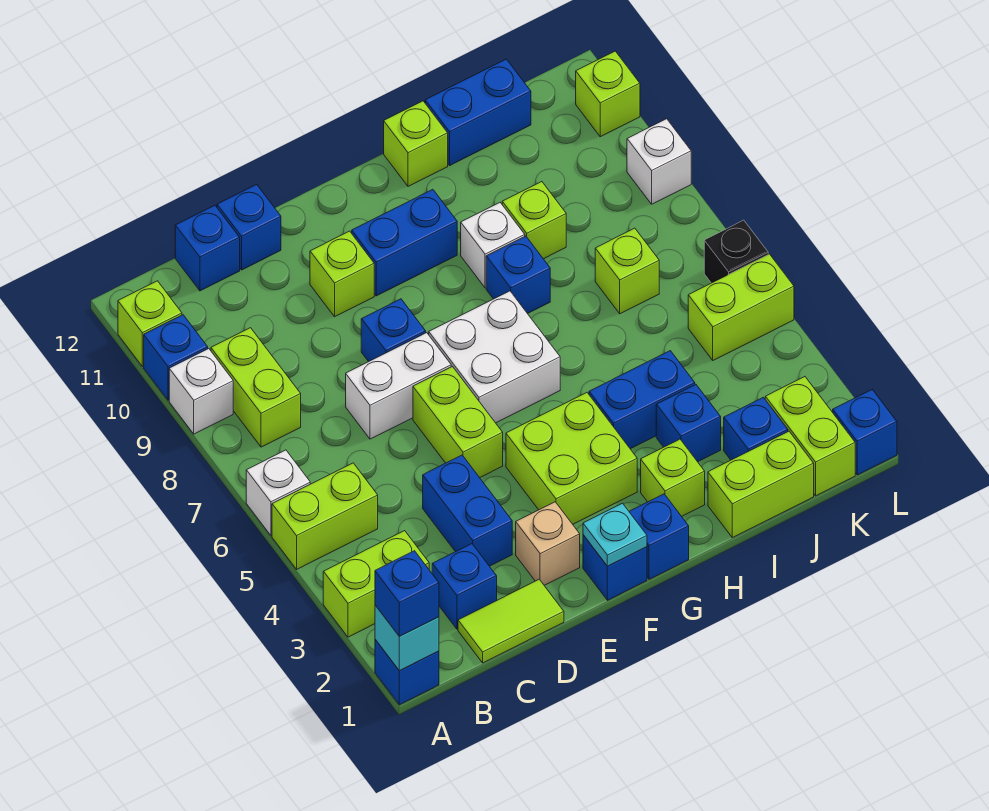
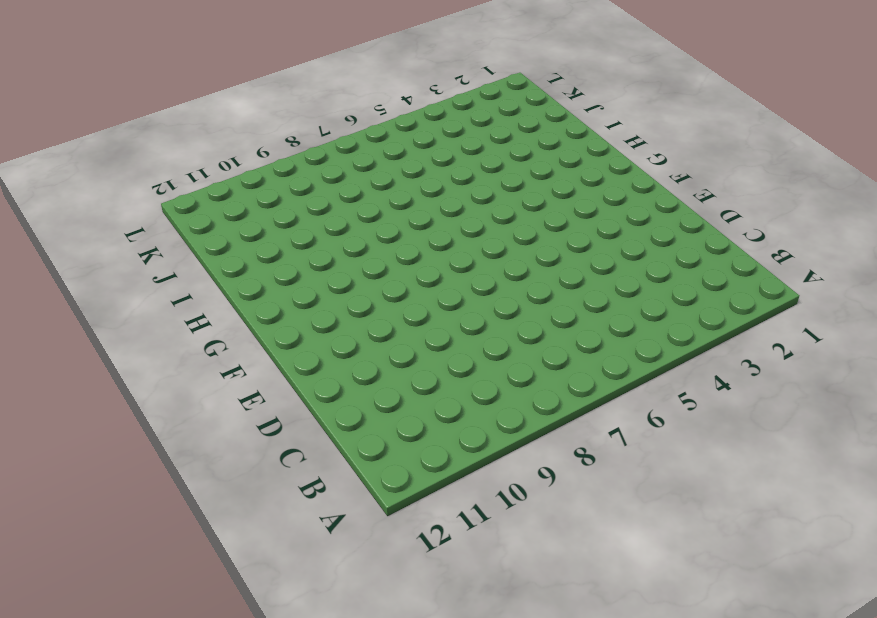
none -> blue brick A1 level 1
none -> lime brick A3:B3 level 1
none -> lime brick A5:B5 level 1
none -> white brick A6 level 1

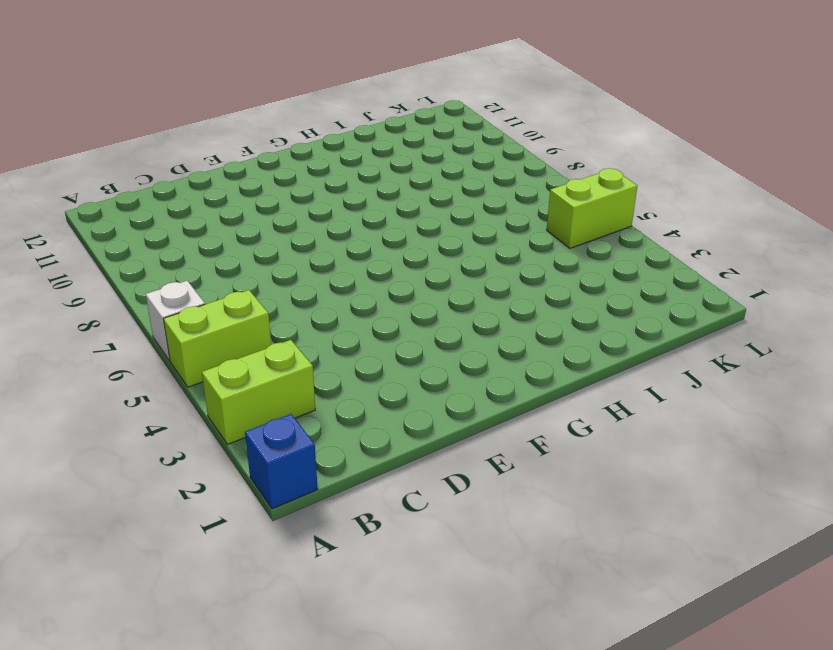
none -> white brick A9 level 1
none -> blue brick A10 level 1
none -> lime brick A11 level 1
none -> lime brick B8:B9 level 1

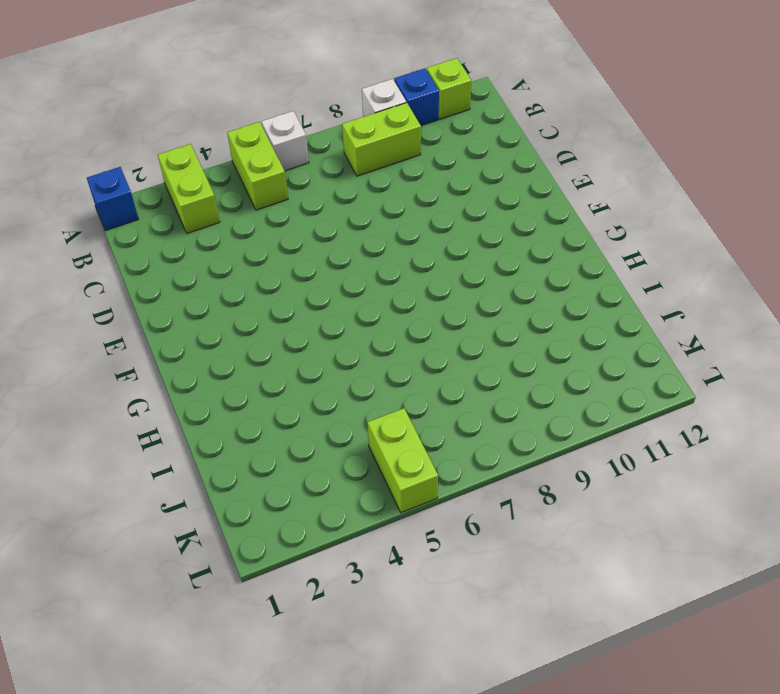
none -> lime tile C1:D1 level 1
none -> blue brick C2 level 1
none -> blue brick C12 level 1
none -> blue brick D3:D4 level 1

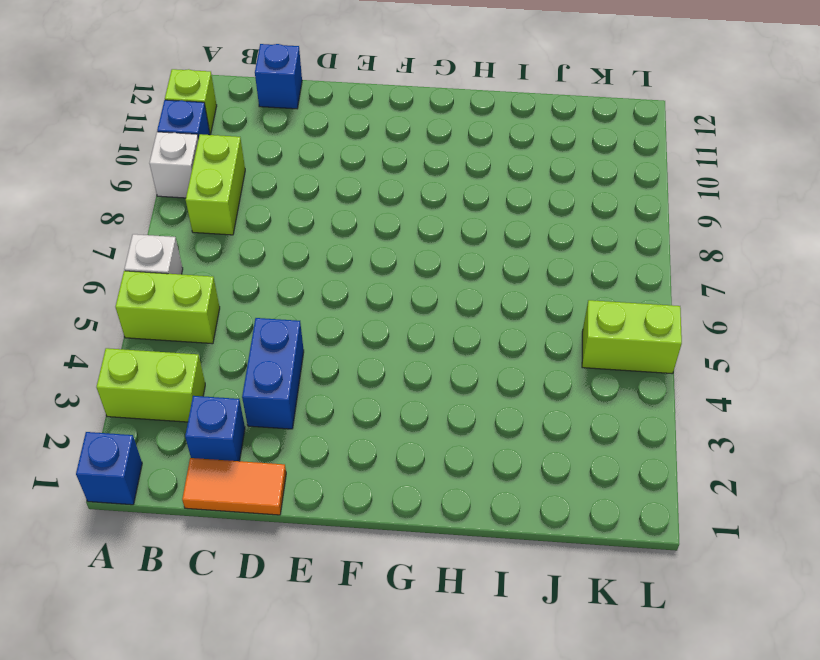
orange tile C1:D1 level 1 -> lime tile C1:D1 level 1
none -> white brick D7:E7 level 1
none -> blue brick D12 level 1
none -> tan brick E2 level 1
none -> lime brick E5:E6 level 1

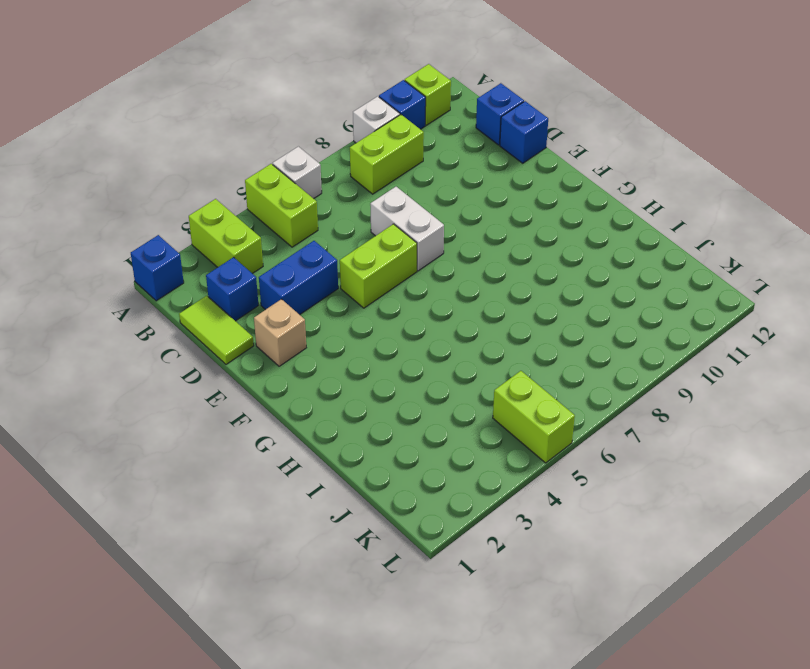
none -> blue brick E8 level 1
none -> lime brick E10 level 1
none -> blue brick F1 level 1
none -> lime brick F3:G4 level 1

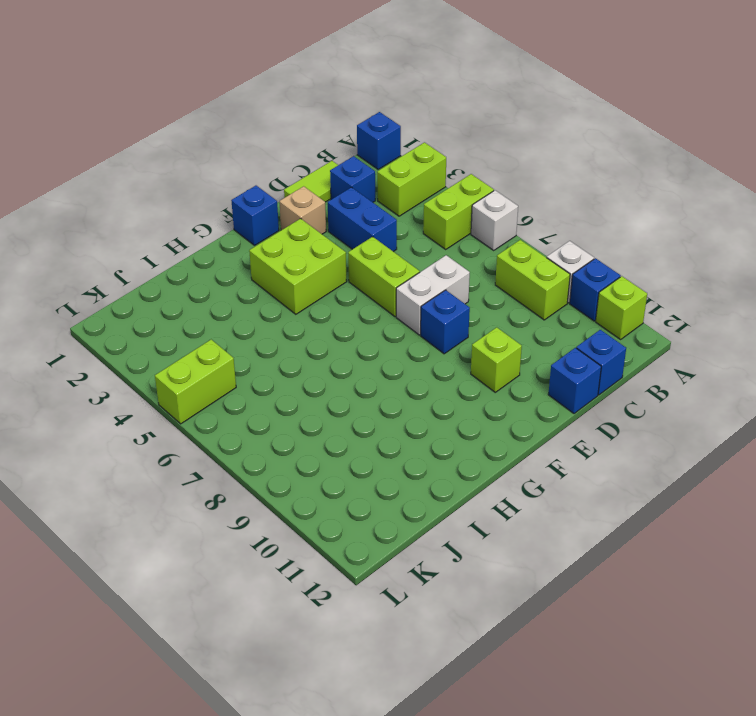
none -> white brick F6:G7 level 1
none -> blue brick F10:G10 level 1
none -> blue brick G1 level 1
none -> lime brick H2 level 1

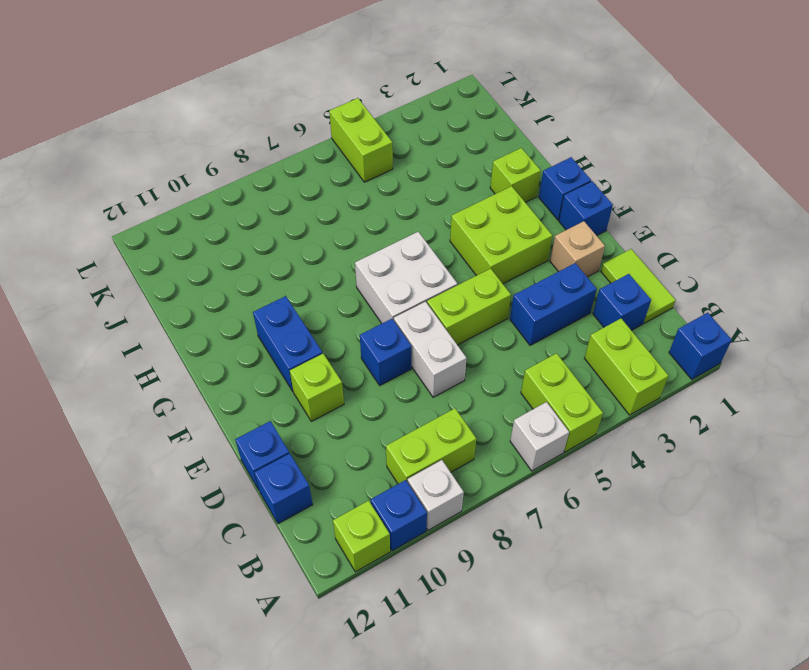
none -> blue brick H4:I4 level 1
none -> blue brick H8 level 1
none -> white brick H9 level 1
none -> lime brick H12 level 1

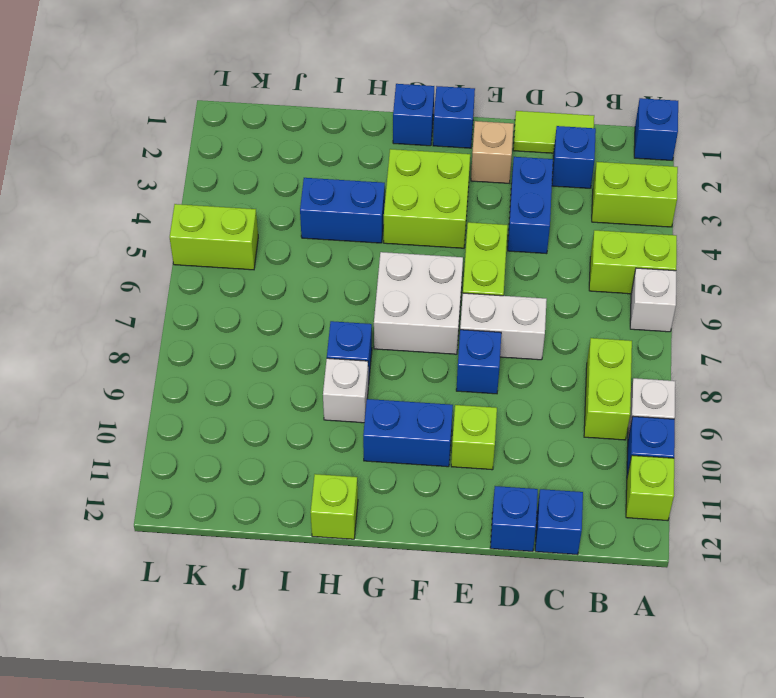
none -> lime brick H2 level 1
none -> lime brick I1:J1 level 1
none -> blue brick I3 level 1
none -> lime brick I9 level 1

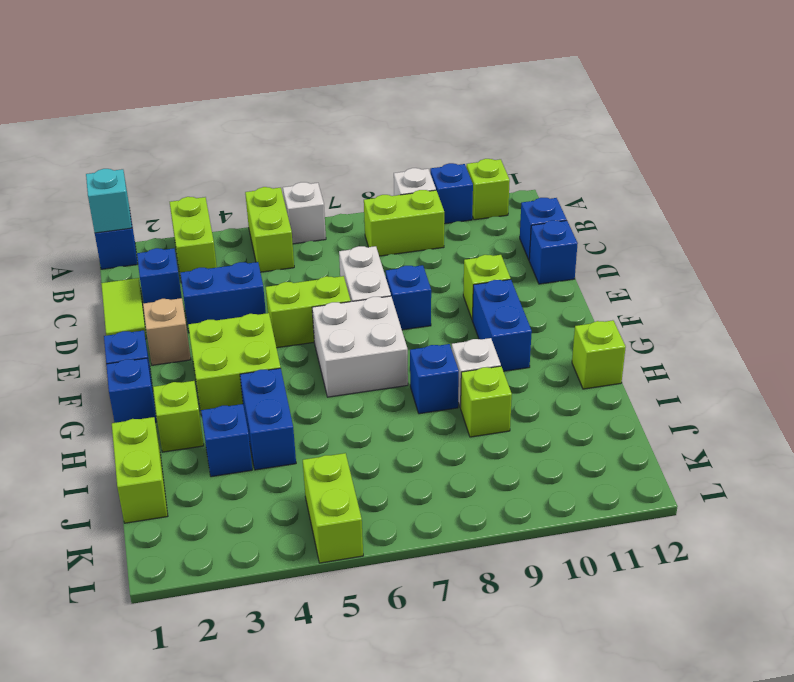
none -> blue brick I12:J12 level 1
none -> blue brick J2 level 1
none -> lime brick J7 level 1
none -> lime brick K1:K2 level 1

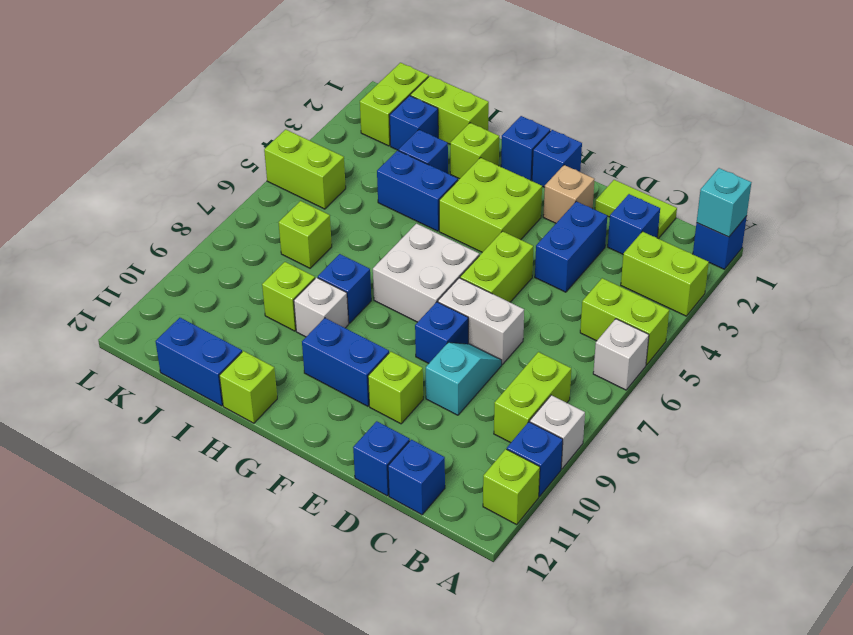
cyan slope D8:D9 level 1 top 9 -> none
none -> blue brick L1 level 1
none -> black brick L6 level 1
none -> white brick L9 level 1
none -> lime brick L11 level 1

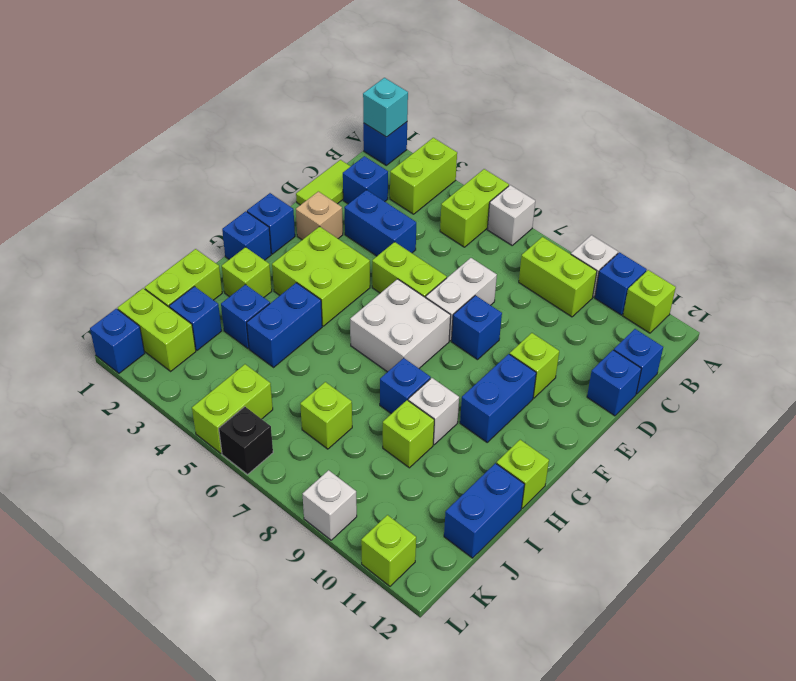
none -> cyan plate F1 level 2
none -> blue brick A1 level 3

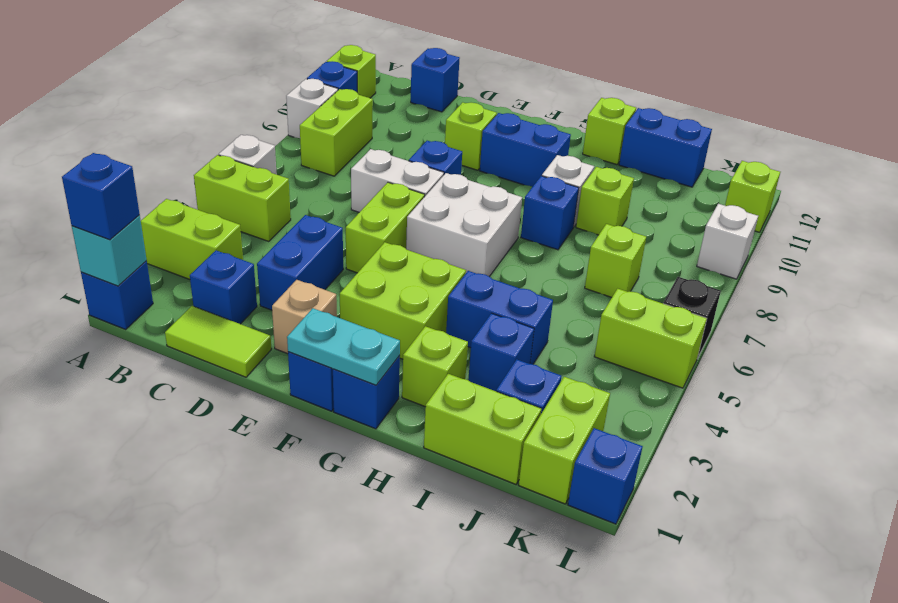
cyan plate F1:G1 level 2 -> cyan plate F1 level 2
none -> blue brick D12 level 1

